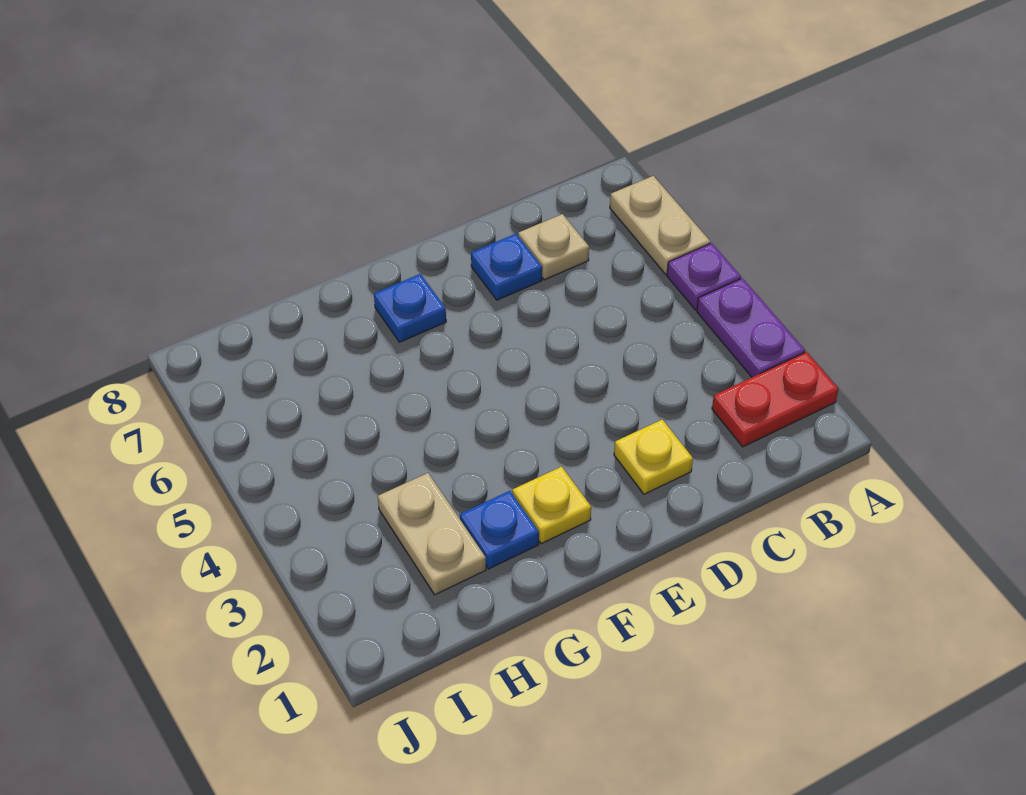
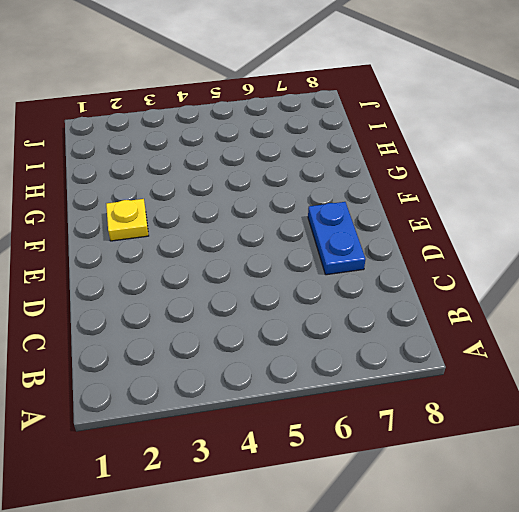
blue plate D7:E7 level 1 -> blue plate D7 level 1
none -> red plate A2:B2 level 1
none -> purple plate A3:A4 level 1

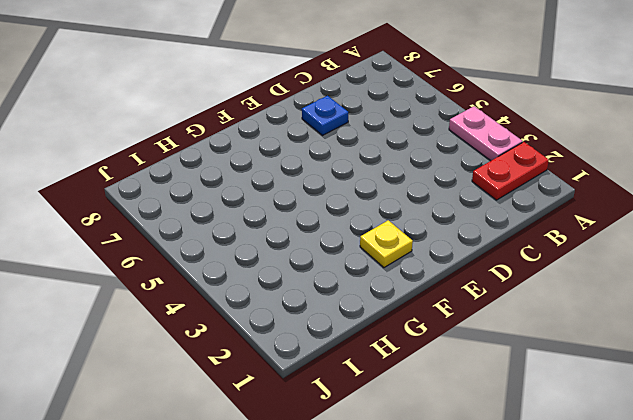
pink plate A3:A4 level 1 -> purple plate A3:A4 level 1
none -> purple plate A5 level 1
none -> tan plate A6:A7 level 1

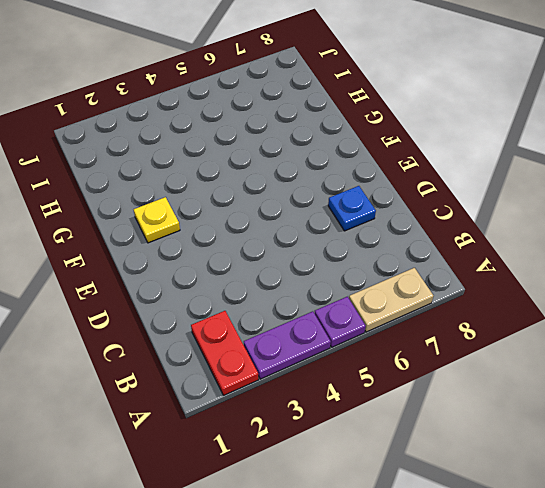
none -> tan plate C7 level 1
none -> yellow plate D2 level 1

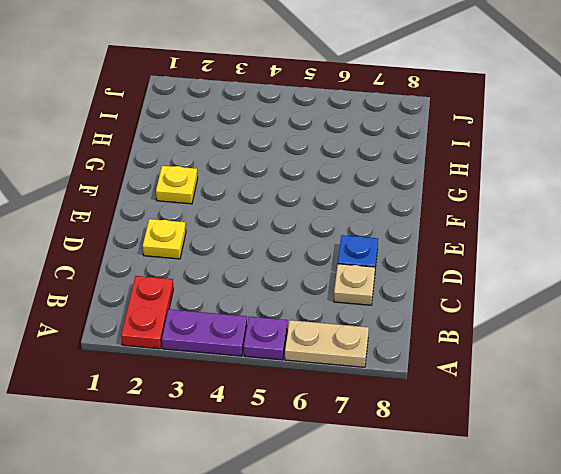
none -> blue plate F7 level 1
none -> blue plate G2 level 1

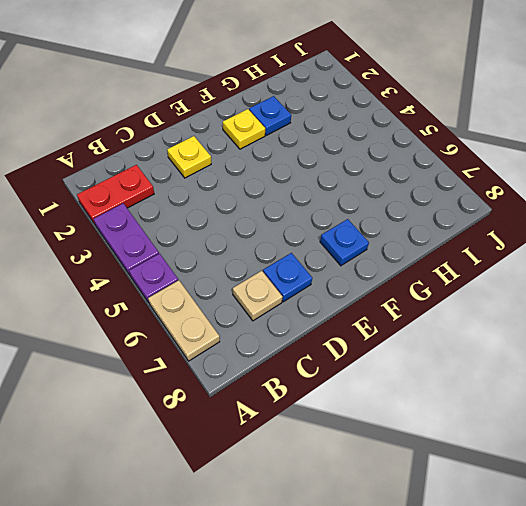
none -> tan plate H2:H3 level 1

